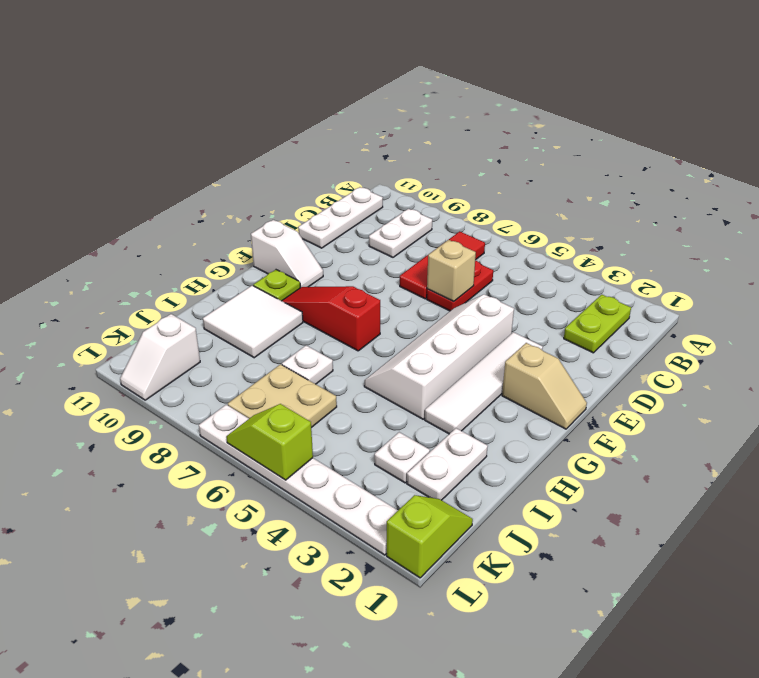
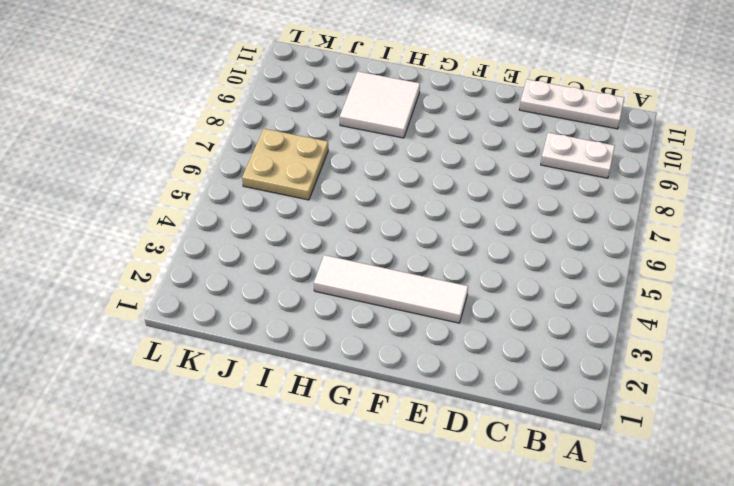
none -> lime plate B2:C2 level 1
none -> red tile B7:D7 level 1
none -> red plate C6:D6 level 1

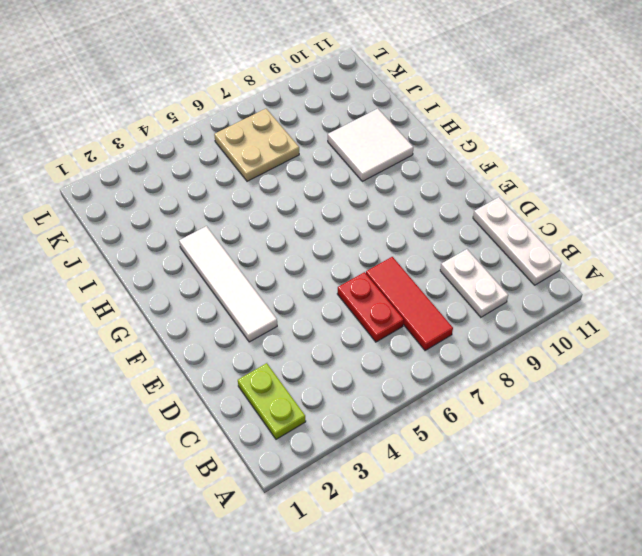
none -> white slope E4:H5 level 1 top 4
none -> tan slope F1:F2 level 1 top 2
none -> white slope F10:F11 level 1 top 11

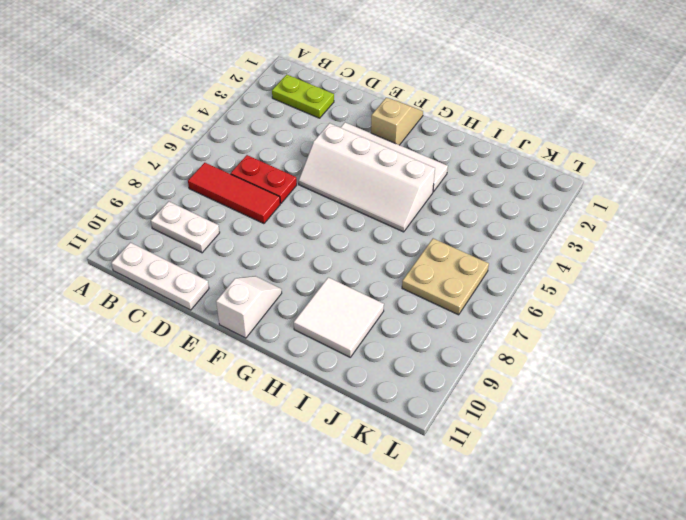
none -> red slope G7:G9 level 1 top 7
none -> lime plate G10 level 1
none -> white plate I2:J2 level 1

